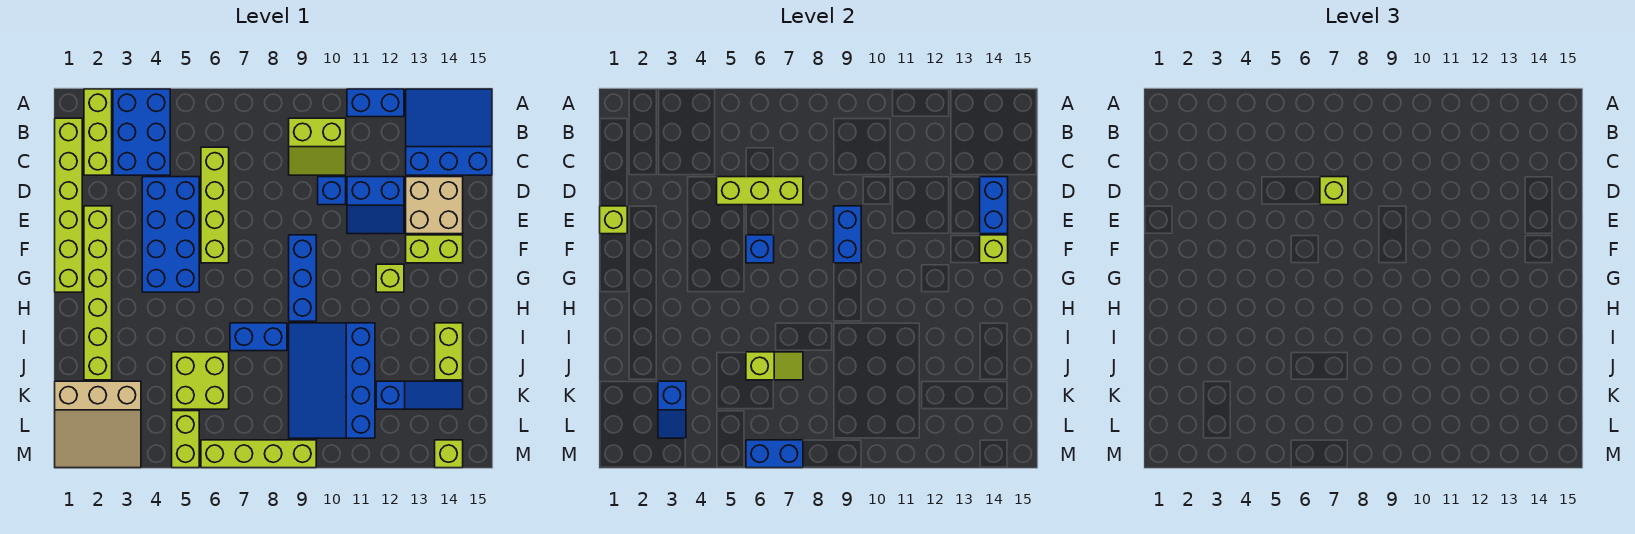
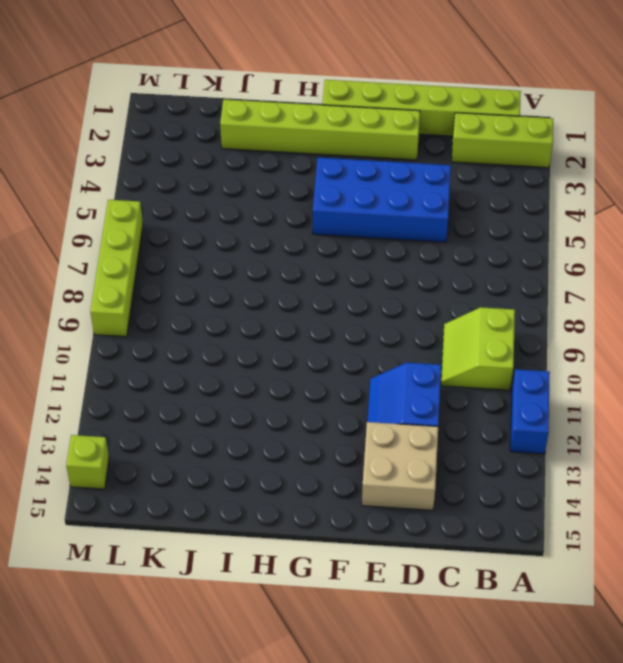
none -> blue brick A3:C4 level 1
none -> blue slope A13:C15 level 1 top C
none -> lime brick C6:F6 level 1
none -> blue brick D10 level 1

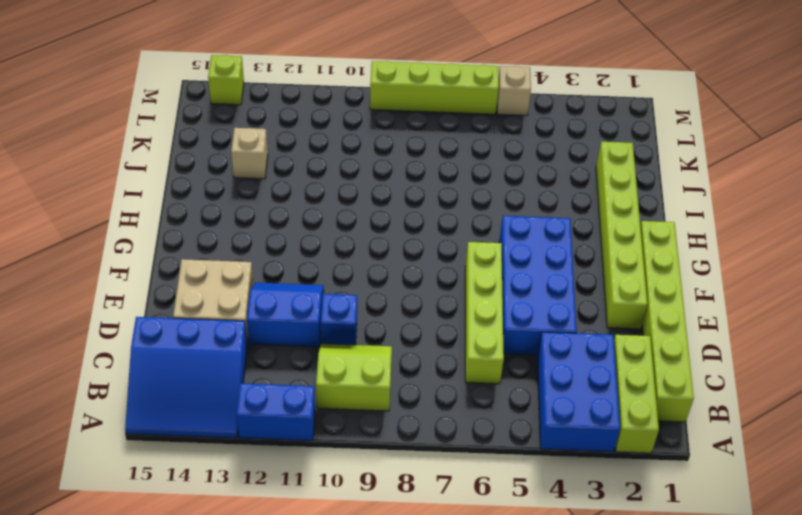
tan brick J13 level 1 -> none
tan brick M5 level 1 -> lime brick L5:M5 level 1
none -> blue brick F9:H9 level 1
none -> lime brick F13:F14 level 1
none -> lime brick G12 level 1
none -> blue brick I7:I8 level 1

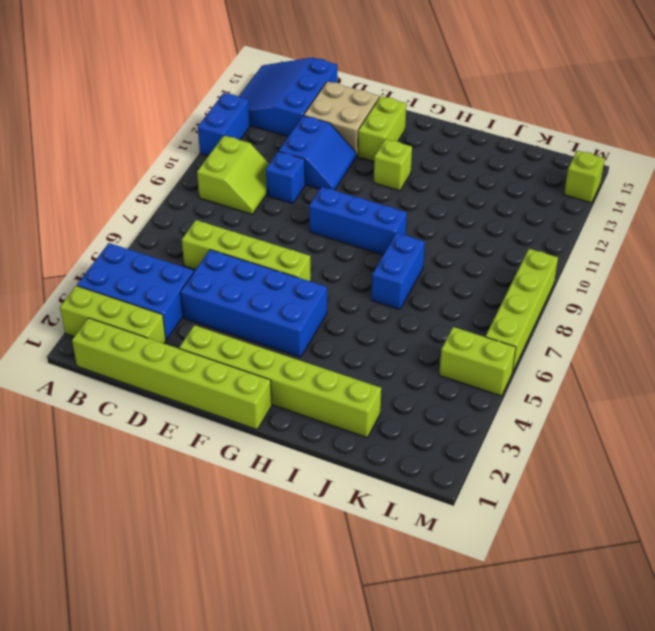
none -> blue slope I9:L11 level 1 top 11
none -> lime brick I14:J14 level 1
none -> lime brick J5:K6 level 1
none -> tan slope K1:M3 level 1 top K

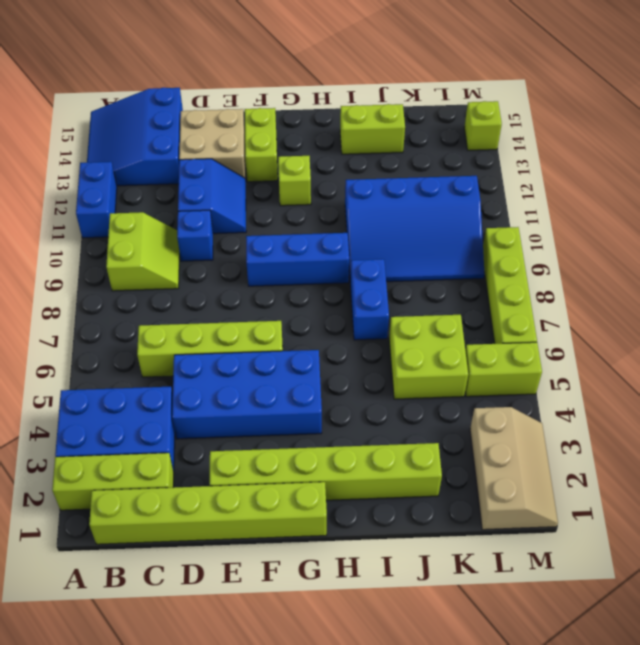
tan slope L1:M3 level 1 top L -> tan slope K1:M3 level 1 top K
none -> blue slope K12:K14 level 1 top 12
none -> lime brick D5:D7 level 2
none -> blue brick D14:E14 level 2
none -> lime brick E1 level 2

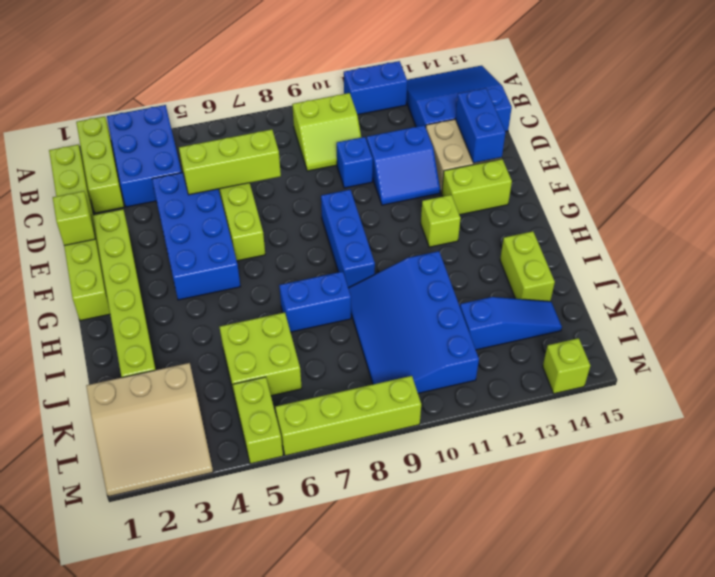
none -> blue brick E9:F9 level 2
none -> blue brick F6 level 2
none -> lime brick F14 level 2
none -> lime slope J6:J7 level 2 top 6

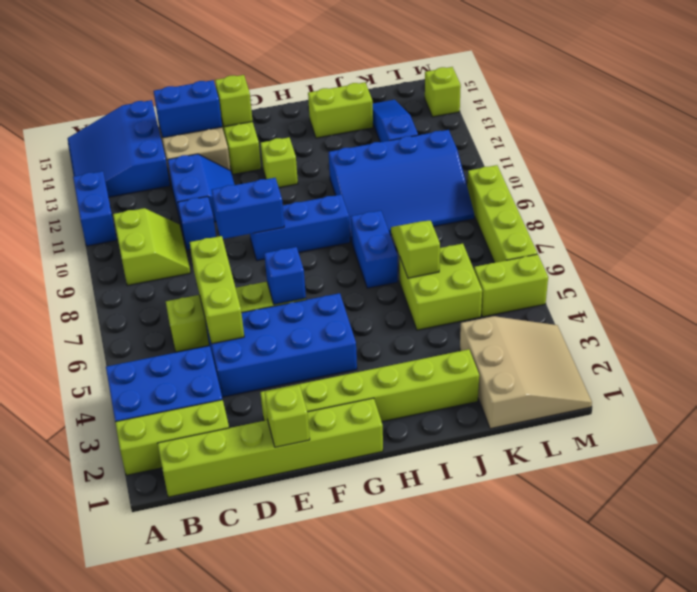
none -> blue slope K3:L3 level 2 top K
none -> blue brick M6:M7 level 2
none -> lime brick D7 level 3

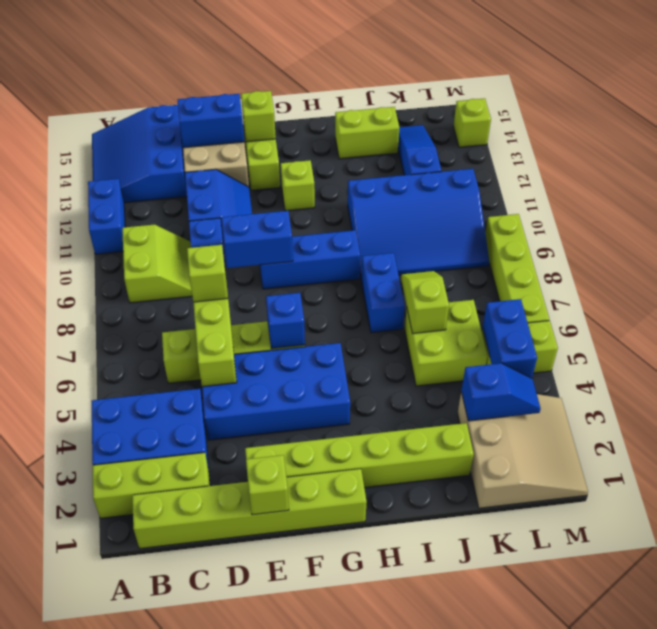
blue brick L4:L5 level 2 -> blue brick M6:M7 level 2

